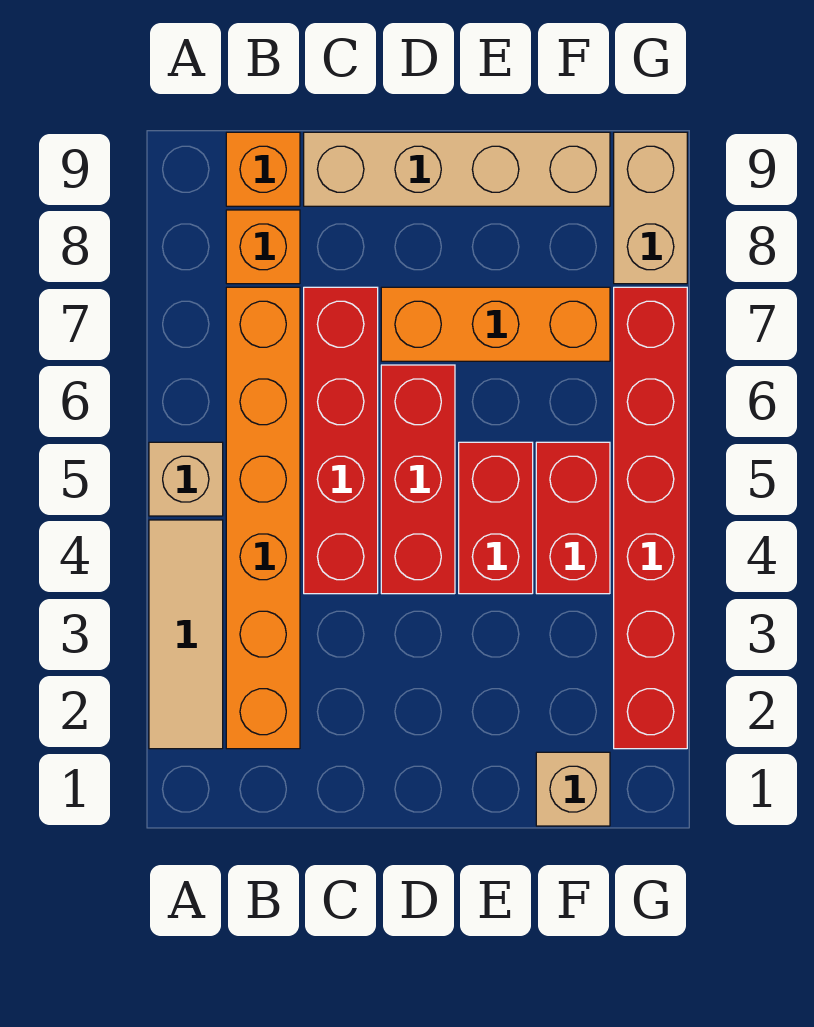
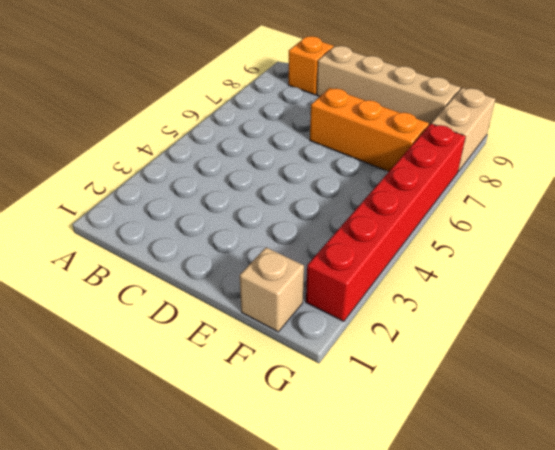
none -> tan tile A2:A4 level 1
none -> tan brick A5 level 1
none -> orange brick B2:B7 level 1

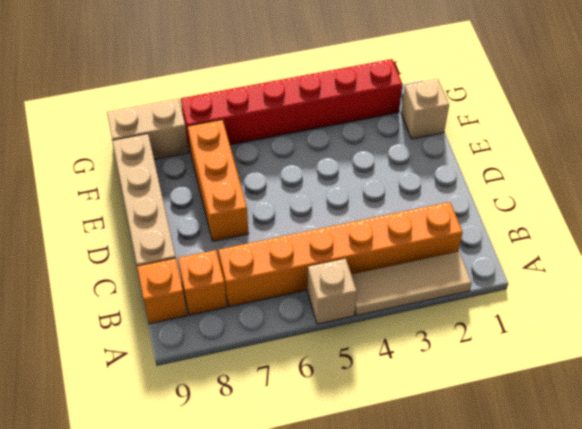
none -> red brick C4:C7 level 1
none -> red brick D4:D6 level 1
none -> red brick E4:E5 level 1

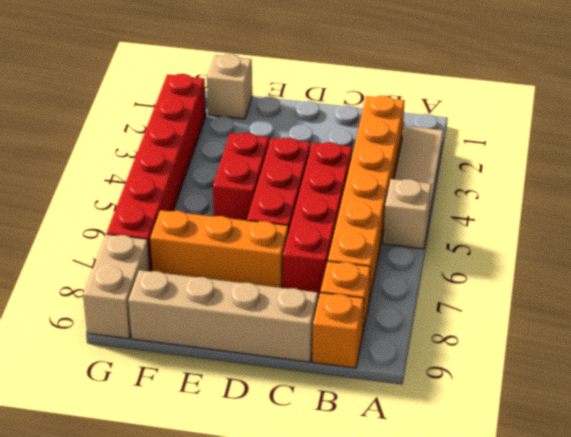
none -> red brick F4:F5 level 1

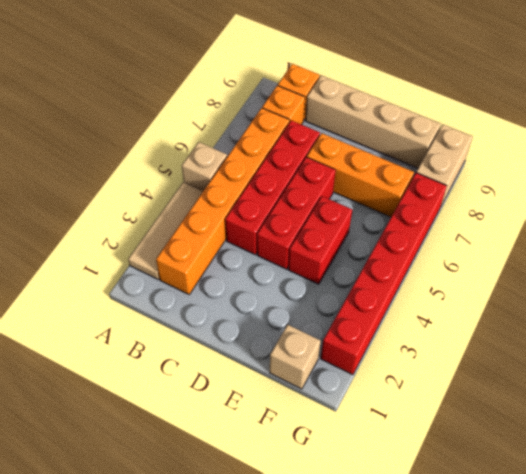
none -> red brick F4:F5 level 1

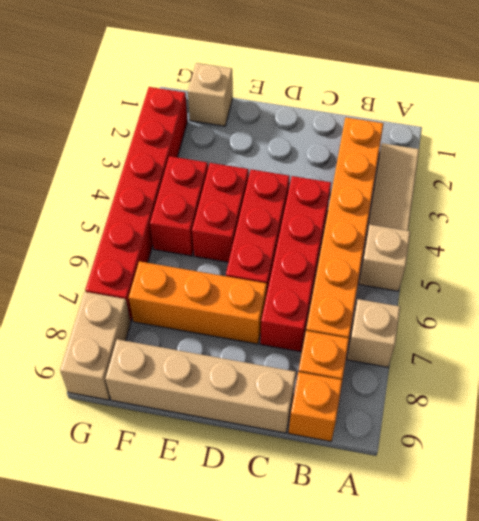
tan brick A7 level 1 -> none

